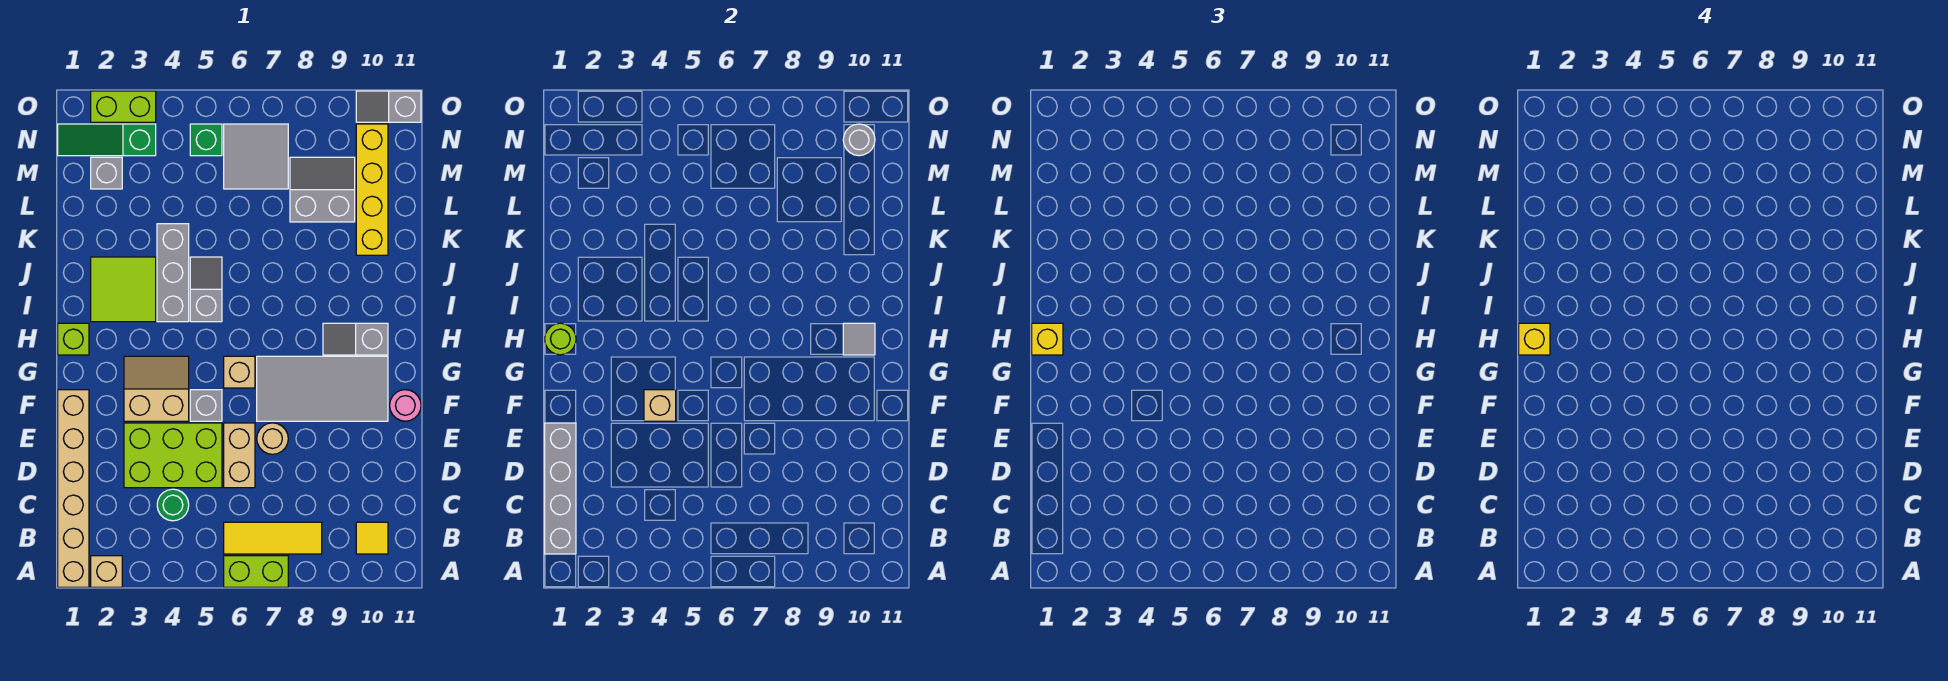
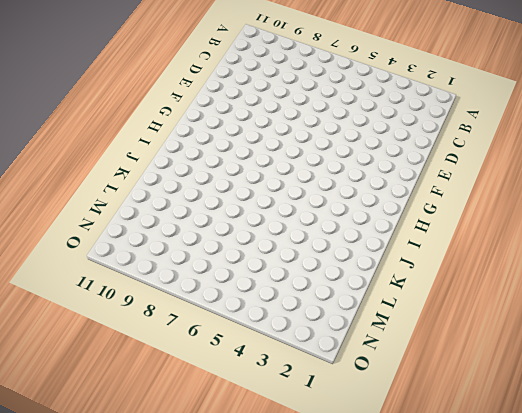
none -> tan brick A1:F1 level 1
none -> tan brick A2 level 1
none -> lime brick A6:A7 level 1
none -> yellow tile B6:B8 level 1

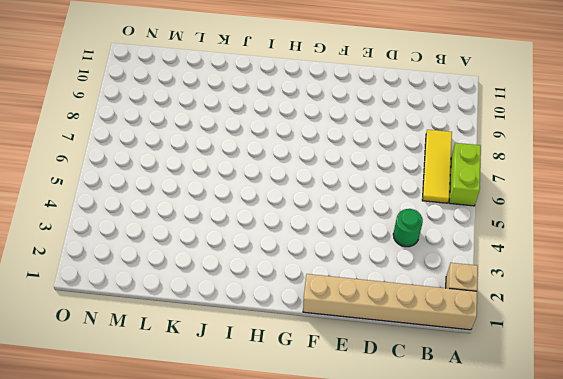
none -> yellow tile B10 level 1
none -> lime brick D3:E5 level 1
none -> tan brick D6:E6 level 1
none -> tan round brick E7 level 1

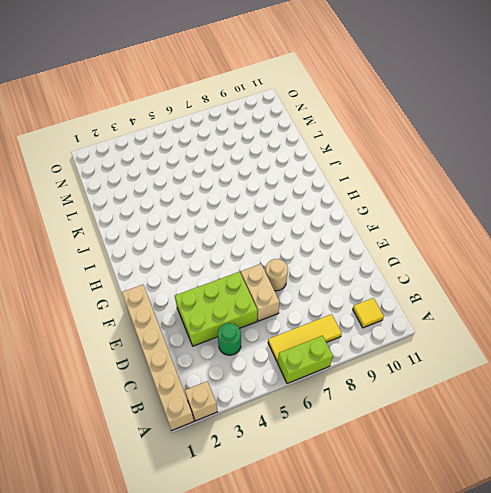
none -> tan slope F3:G4 level 1 top F
none -> grey brick F5 level 1
none -> grey tile F7:G10 level 1
none -> pink round brick F11 level 1

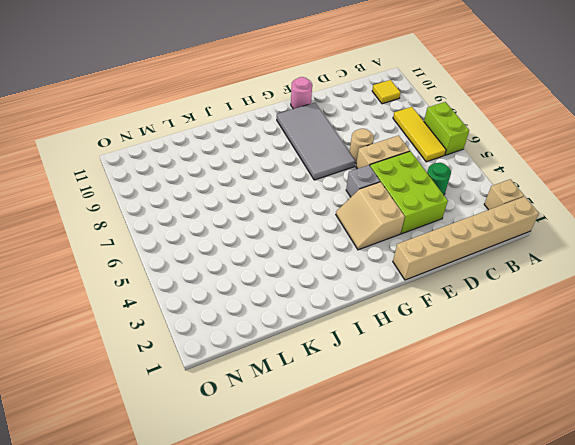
none -> tan brick G6 level 1
none -> lime brick H1 level 1
none -> grey slope H9:H10 level 1 top 10
none -> lime tile I2:J3 level 1

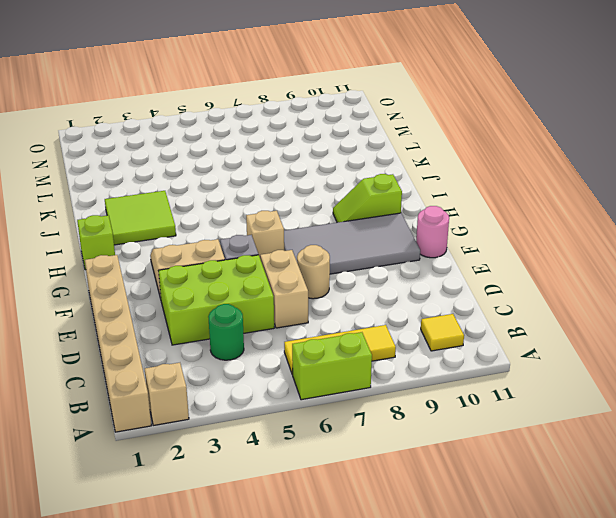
lime slope H9:H10 level 1 top 10 -> grey slope H9:H10 level 1 top 10
none -> grey brick I4:K4 level 1
none -> grey slope I5:J5 level 1 top I
none -> yellow brick K10:N10 level 1
none -> grey slope L8:M9 level 1 top L

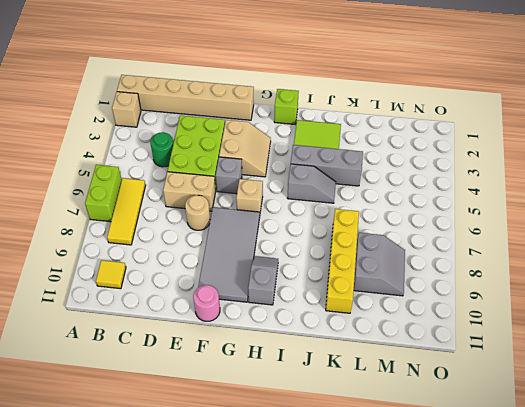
yellow brick K7:K10 level 1 -> yellow brick K10:N10 level 1
none -> grey brick M2 level 1
none -> grey tile M6:N7 level 1
none -> green slope N1:N3 level 1 top 3
none -> green brick N5 level 1

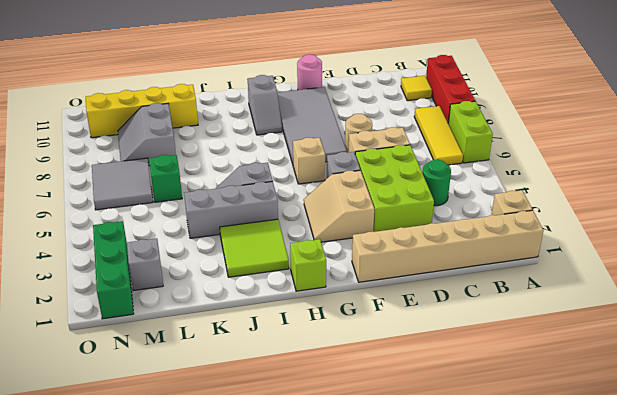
red brick A8:A10 level 1 -> none
green brick L6 level 1 -> green brick N5 level 1
green brick N1:N3 level 1 -> green slope N1:N3 level 1 top 3
none -> lime brick O2:O3 level 1
none -> grey slope O10:O11 level 1 top 11
none -> grey brick B1:E1 level 2
none -> tan brick F4 level 2

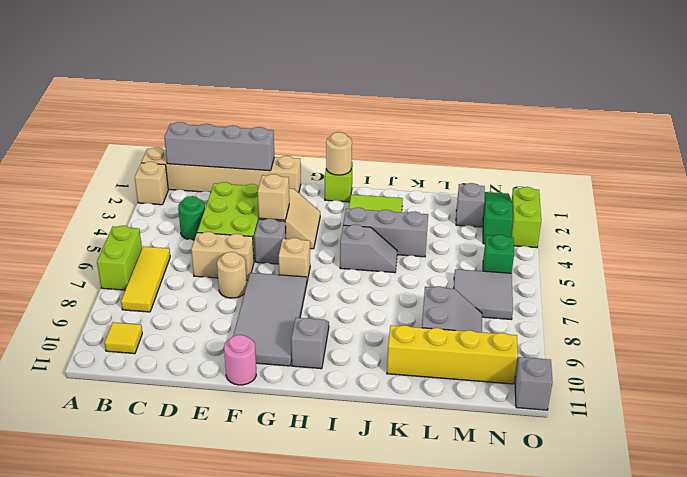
tan round brick H1 level 2 -> lime round brick H1 level 2
none -> grey tile H10 level 2
none -> grey round brick N10 level 2
none -> yellow brick H1 level 3
none -> yellow brick H1 level 4

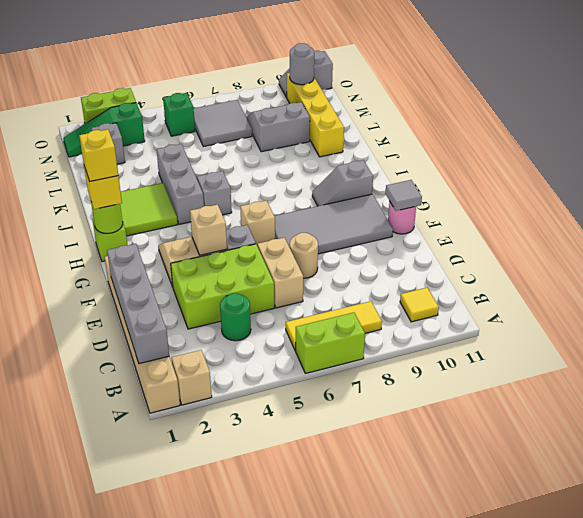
grey tile F11 level 2 -> grey tile H10 level 2

